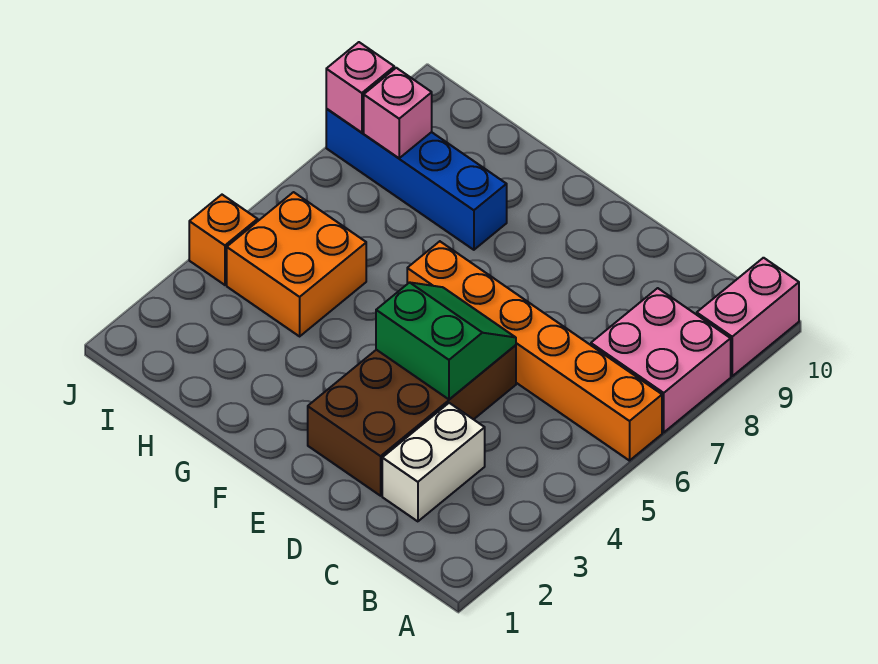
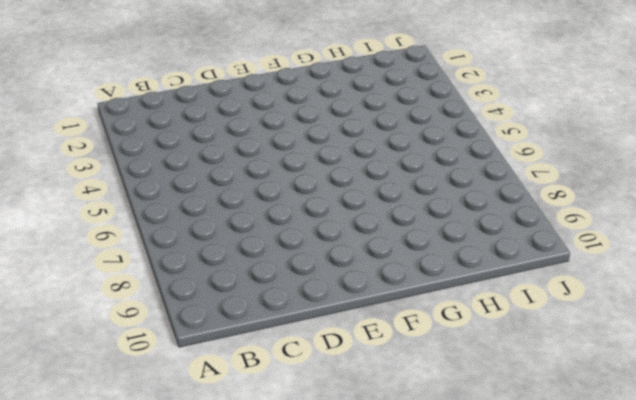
none -> orange brick A6:F6 level 1
none -> pink brick A7:B8 level 1

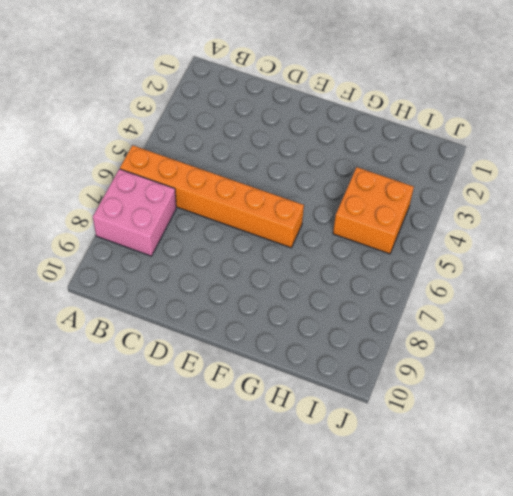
none -> pink brick A9:A10 level 1
none -> white brick C2:C3 level 1

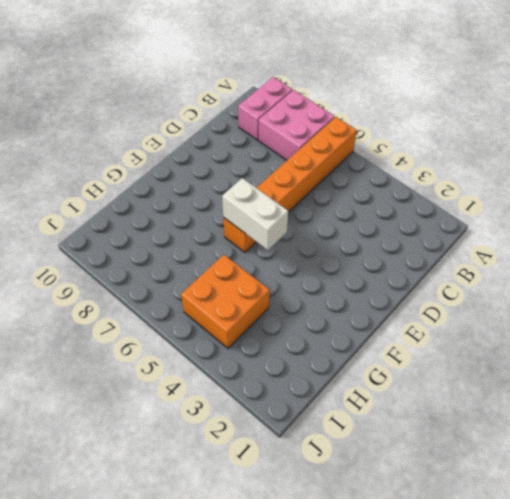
pink brick A9:B9 level 1 -> pink brick A9:A10 level 1
white brick F5:F6 level 2 -> white brick C2:C3 level 1
none -> brown brick D2:E5 level 1
none -> blue brick G8:J8 level 1

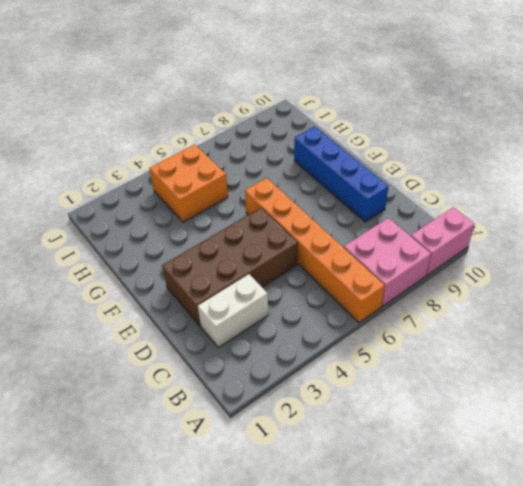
blue brick D9:G9 level 1 -> blue brick G8:J8 level 1
none -> orange brick J4 level 1
none -> green slope D4:E5 level 2 top 4

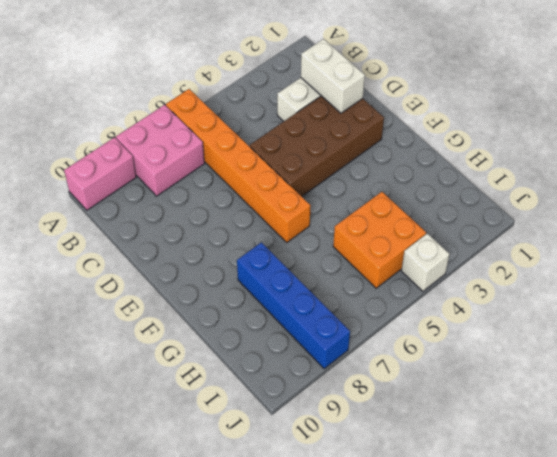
white brick C2:D2 level 2 -> none
white brick J4 level 1 -> orange brick J4 level 1
none -> green slope D4:E5 level 2 top 4
none -> pink brick I8 level 2

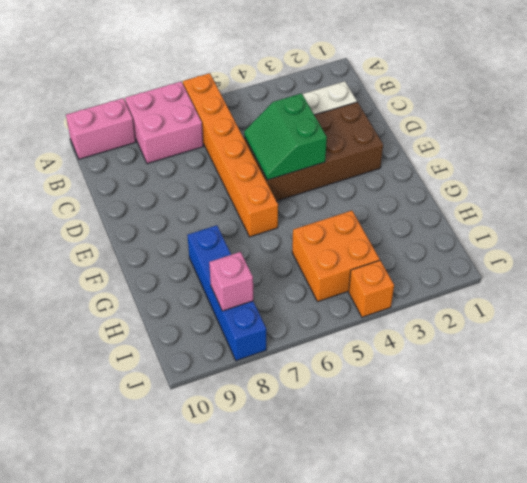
none -> pink brick J8 level 2

